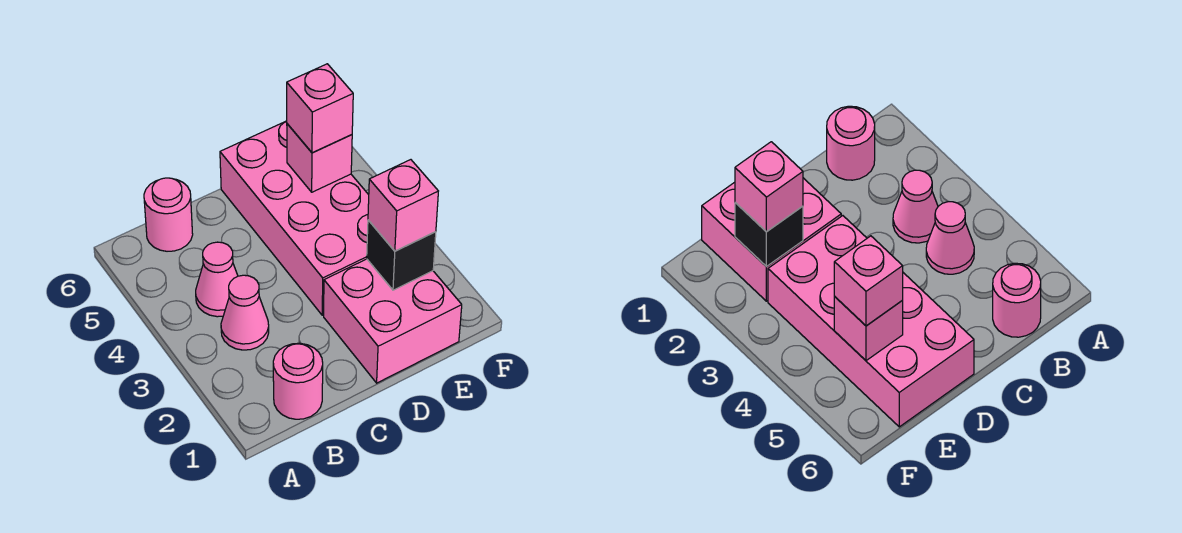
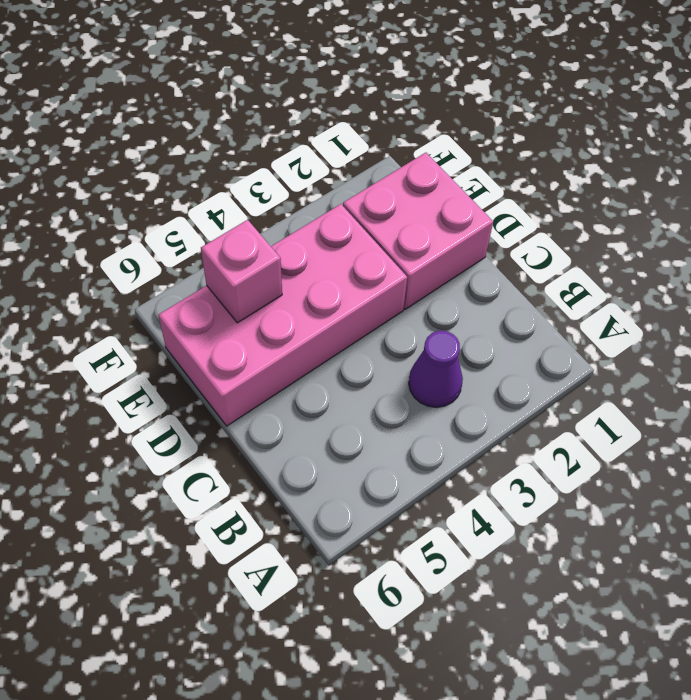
purple cone B3 level 1 -> pink cone B3 level 1
none -> pink round brick B1 level 1
none -> pink cone B4 level 1

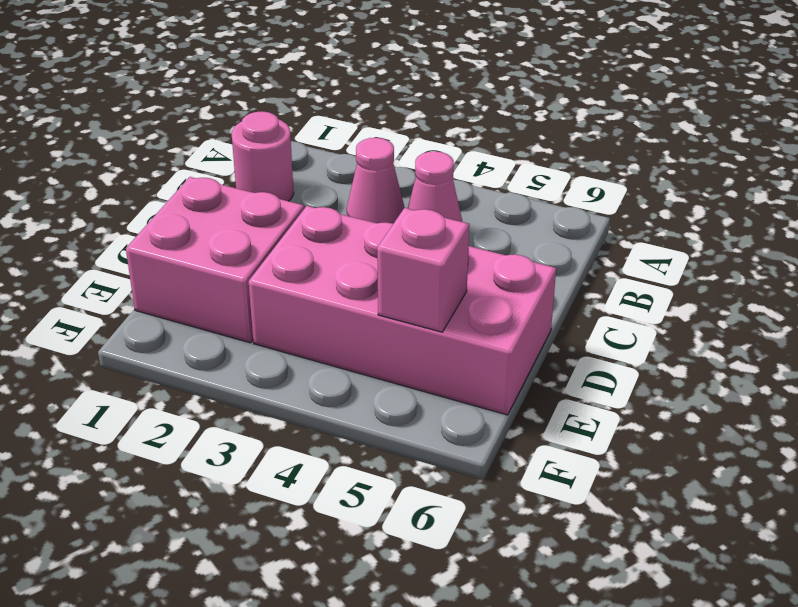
none -> pink round brick B6 level 1
none -> black brick E2 level 2

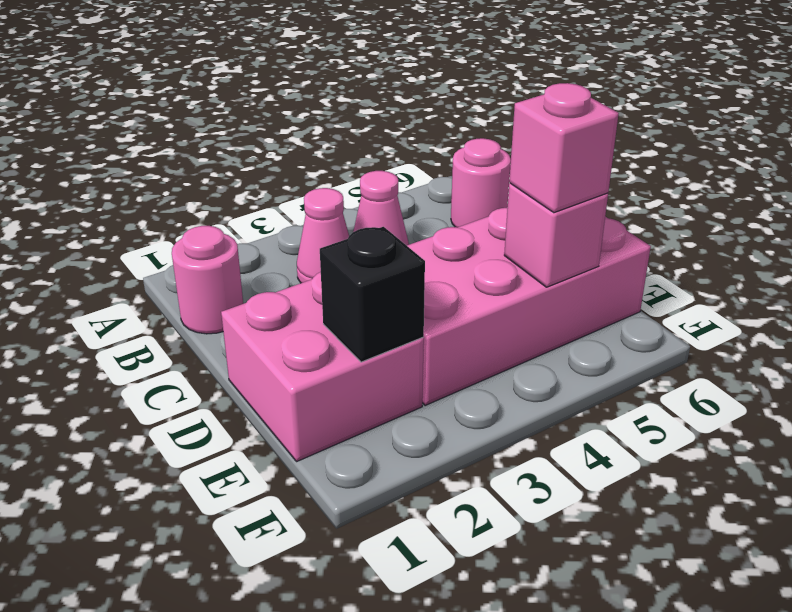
none -> pink brick E2 level 3

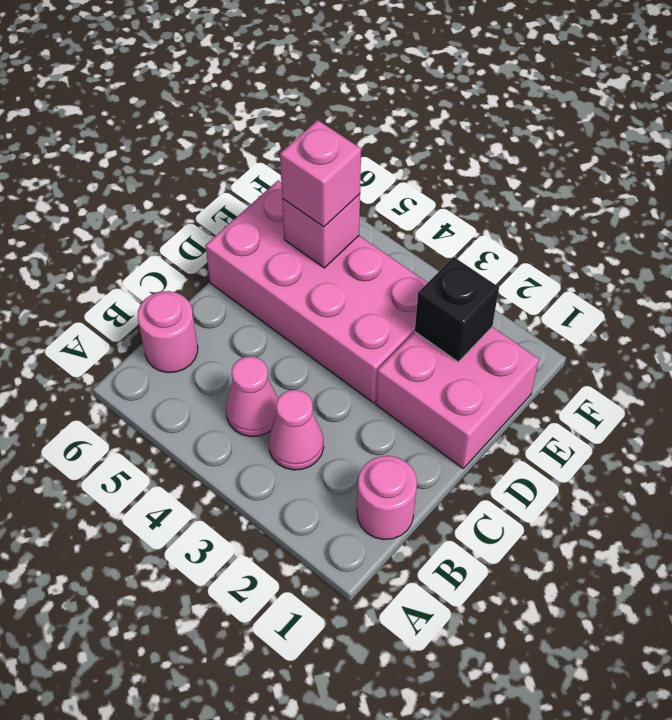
none -> pink brick E2 level 3

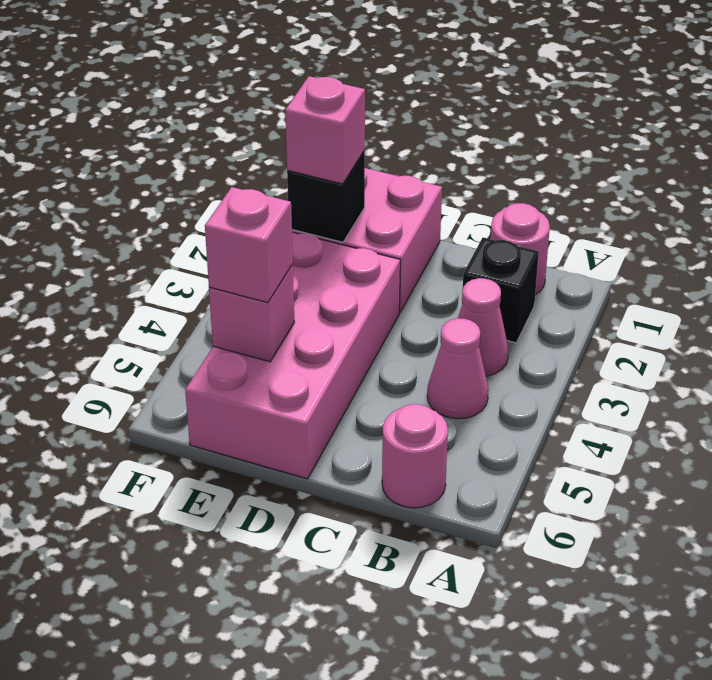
black brick B2 level 1 -> none

